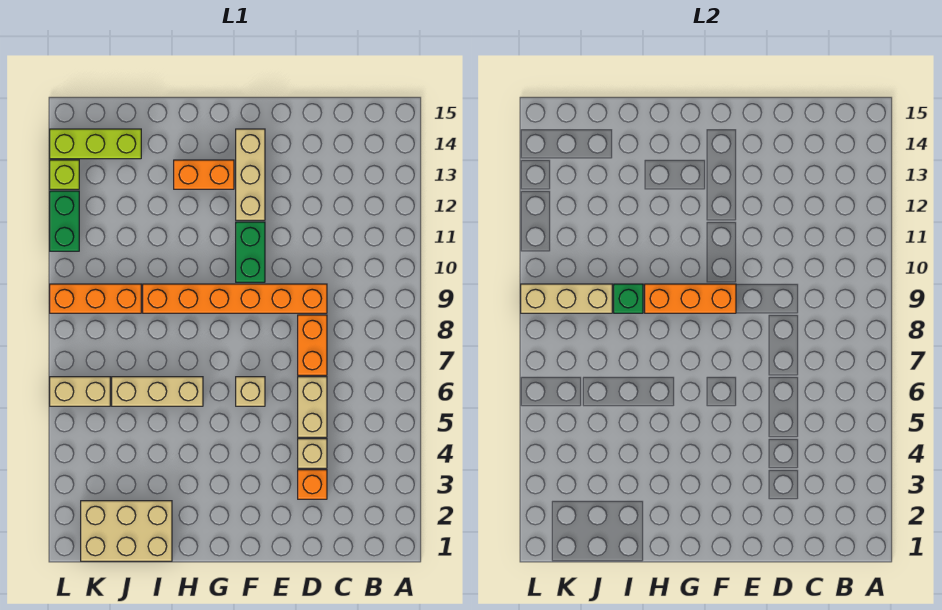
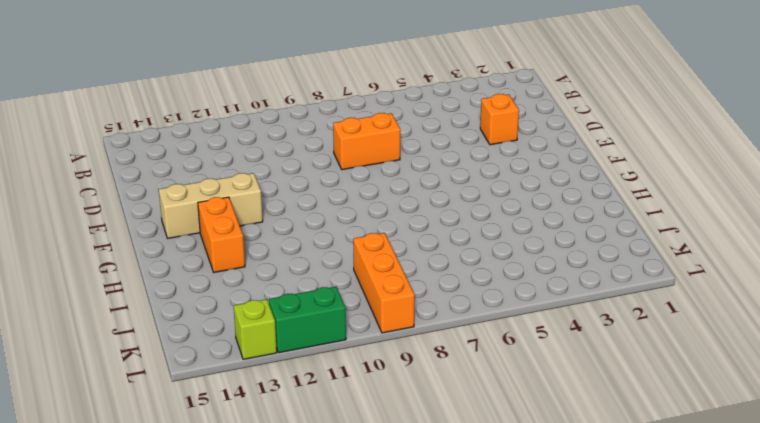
none -> tan brick D4 level 1
none -> tan brick D5:D6 level 1
none -> orange brick D9:I9 level 1

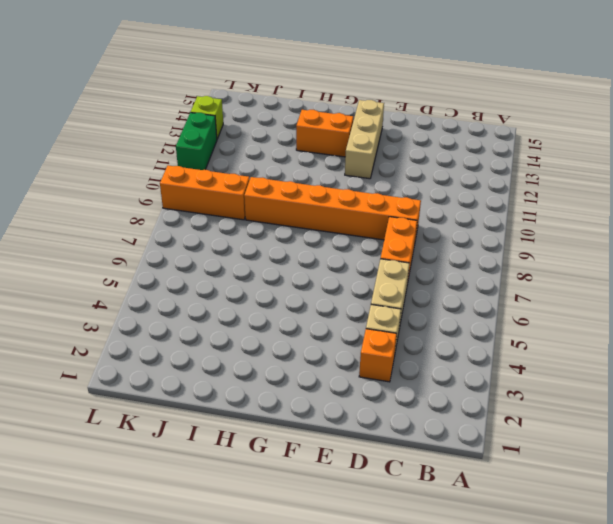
none -> tan brick F6 level 1
none -> green brick F10:F11 level 1
none -> tan brick H6:J6 level 1

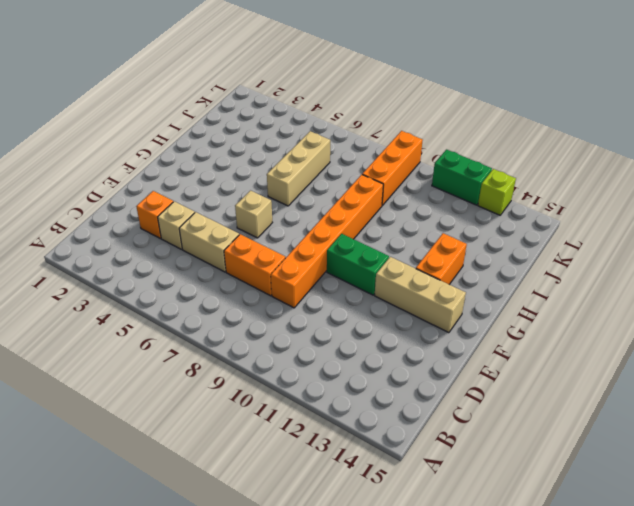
none -> tan brick I1:K2 level 1
none -> lime brick J14:L14 level 1
none -> tan brick K6:L6 level 1

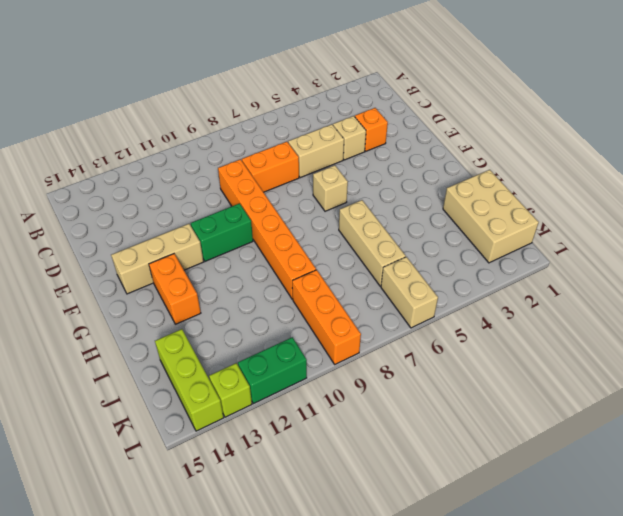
none -> orange brick F9:H9 level 2
none -> green brick I9 level 2
none -> tan brick J9:L9 level 2

